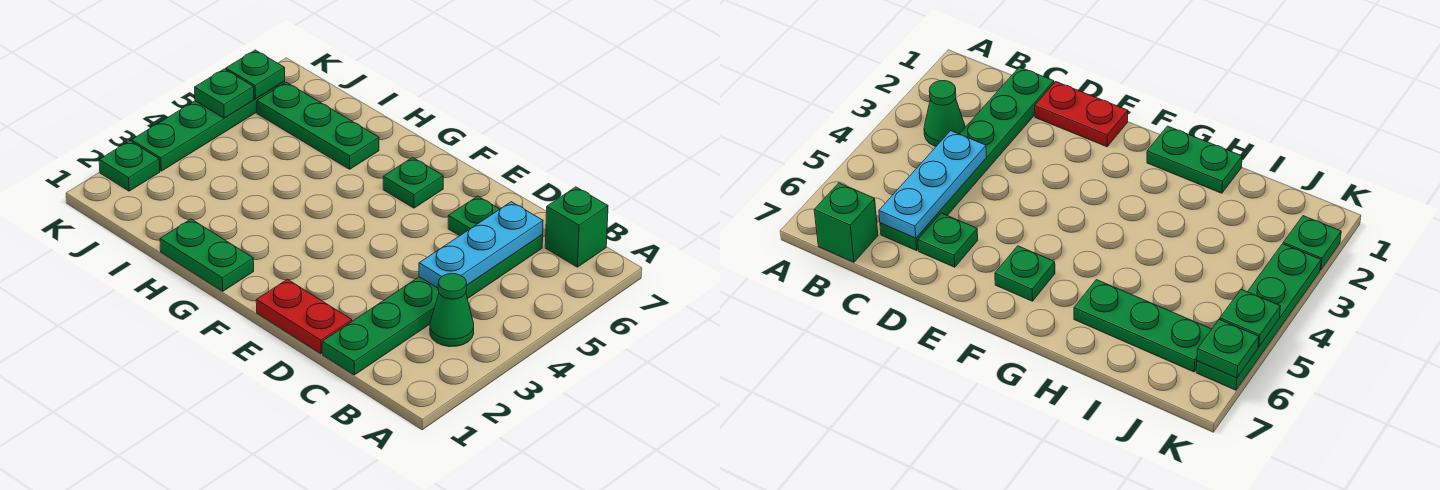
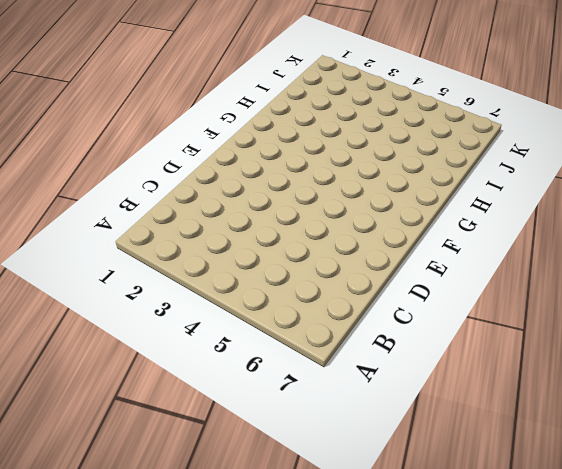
none -> green cone B3 level 1
none -> green brick B7 level 1
none -> green plate C1:C6 level 1

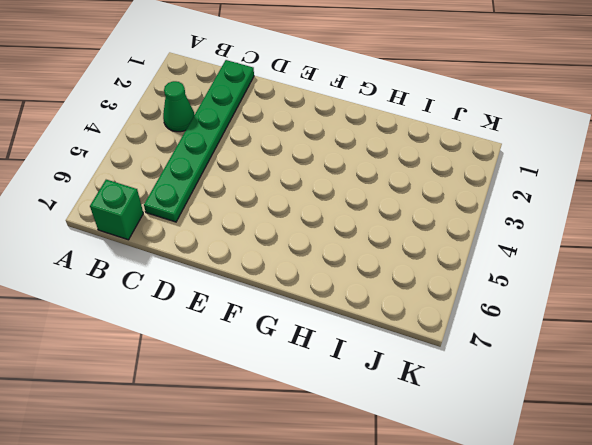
none -> red plate D1:E1 level 1
none -> green plate D6 level 1
none -> green plate F6 level 1

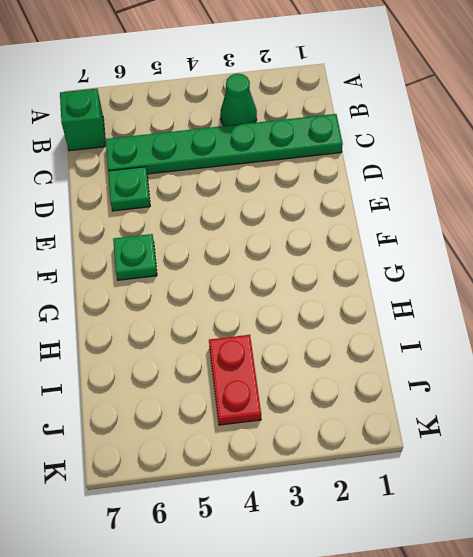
red plate I4:J4 level 1 -> red plate D1:E1 level 1
none -> green plate G1:H1 level 1
none -> green plate H6:J6 level 1
none -> green plate K2 level 1

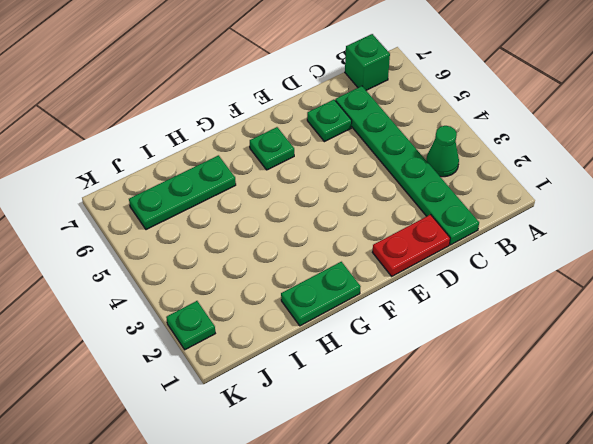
none -> green plate K3:K6 level 1
none -> cyan plate C4:C6 level 2
none -> green plate K5 level 2

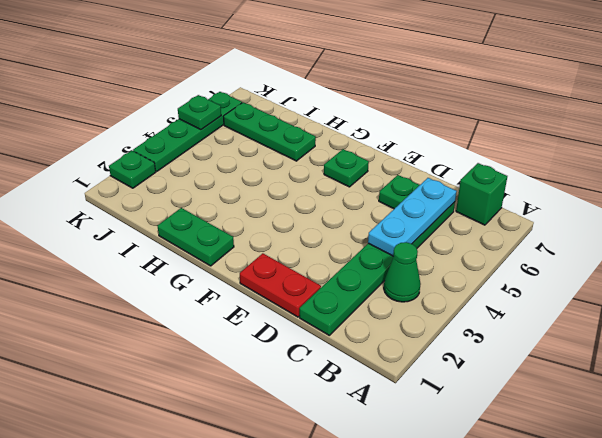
none -> green plate K6 level 2

